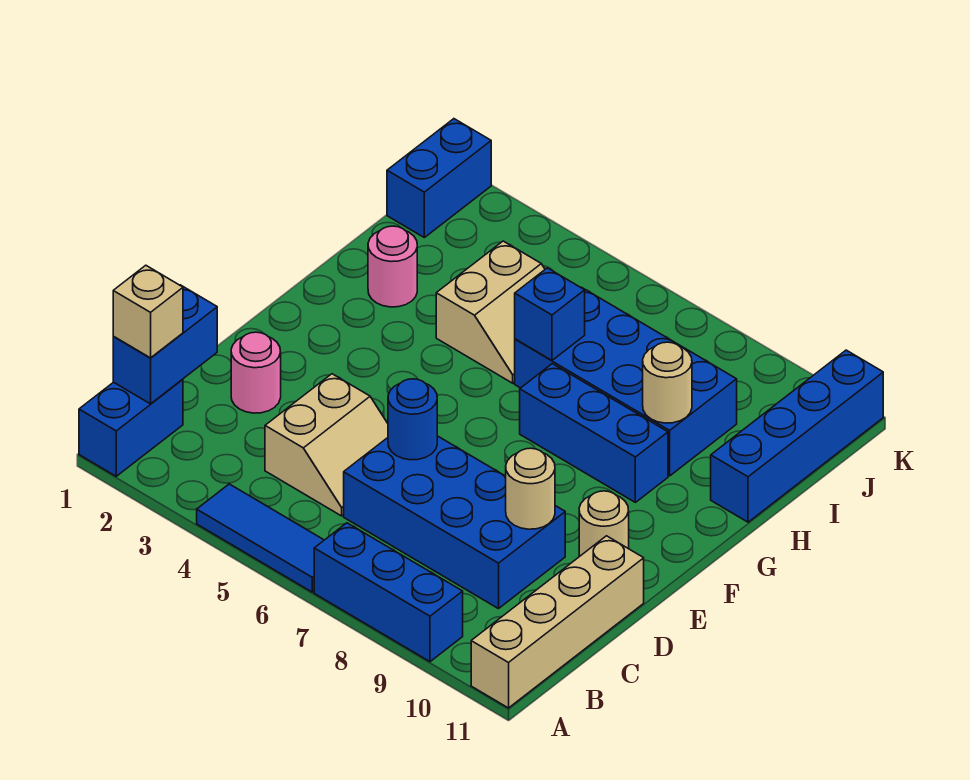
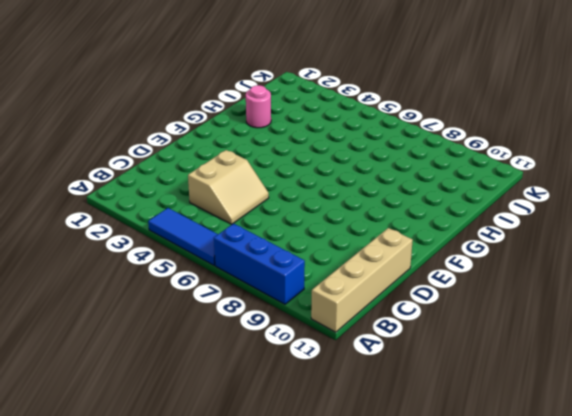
none -> blue brick A1:B1 level 1
none -> blue brick C6:D9 level 1
none -> pink round brick D2 level 1

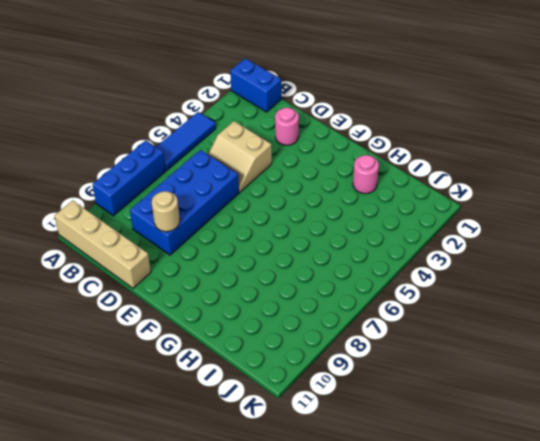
none -> tan round brick E10 level 1
none -> blue brick G7:G9 level 1
none -> tan slope H4:I5 level 1 top 4

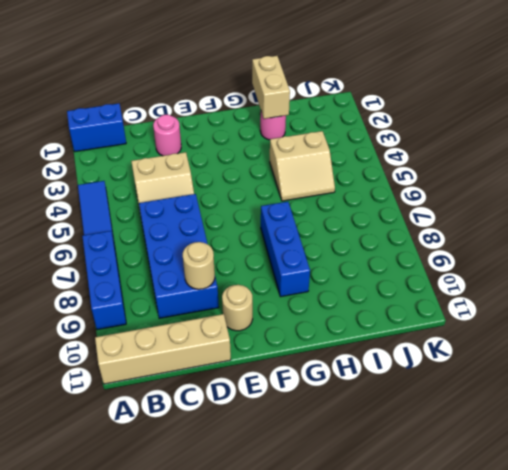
tan brick H1:H2 level 2 -> none
none -> blue brick H6:I9 level 1
none -> blue brick H11:K11 level 1
none -> blue brick J1:K1 level 1

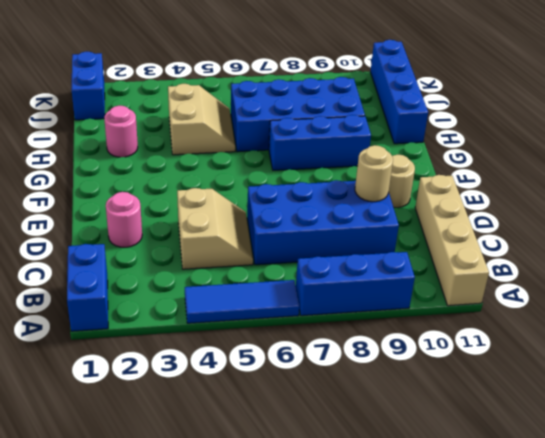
none -> blue brick B1:C1 level 2
none -> blue round brick D6 level 2
none -> blue brick H6 level 2

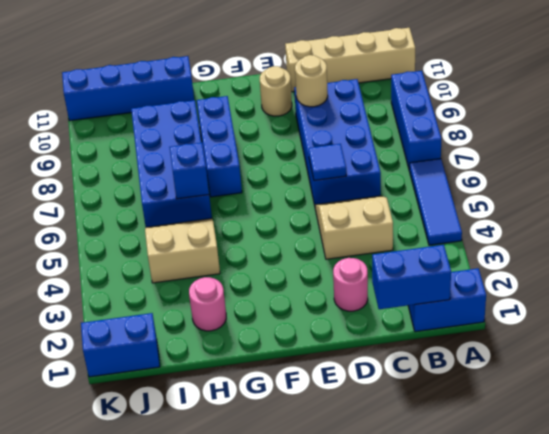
blue tile D6 level 2 -> blue round brick D6 level 2
none -> tan round brick H9 level 2
none -> tan brick B1 level 3

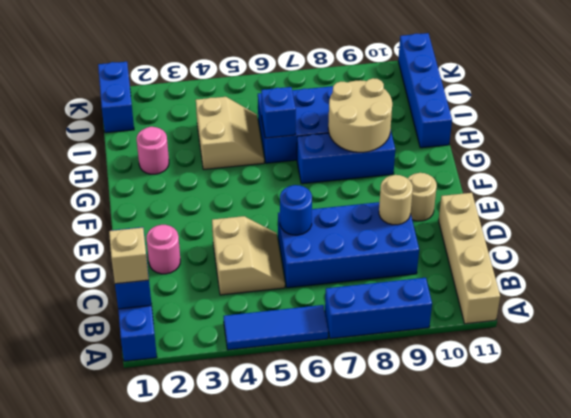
tan round brick G8:H9 level 2 -> tan round brick H9 level 2

